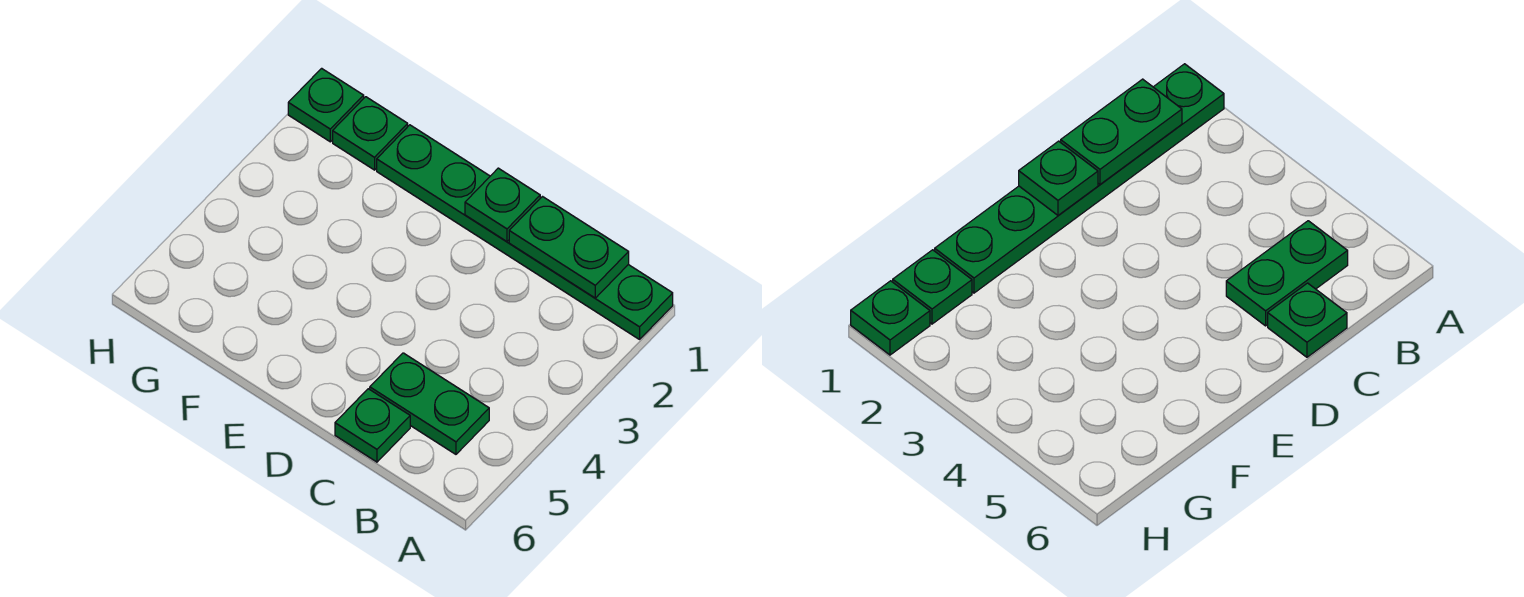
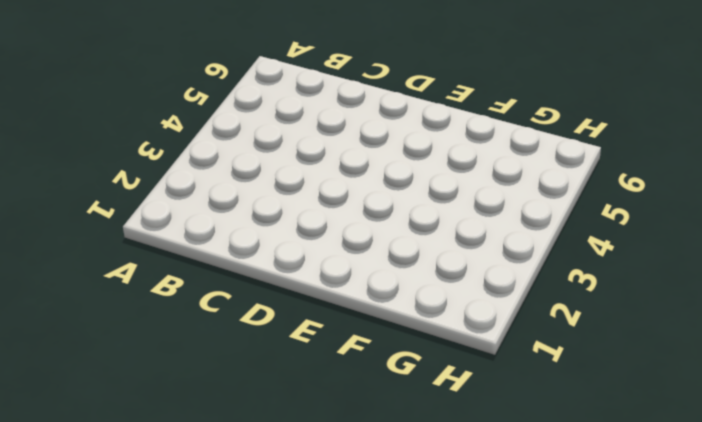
none -> green plate A1:F1 level 1
none -> green plate B5:C5 level 1

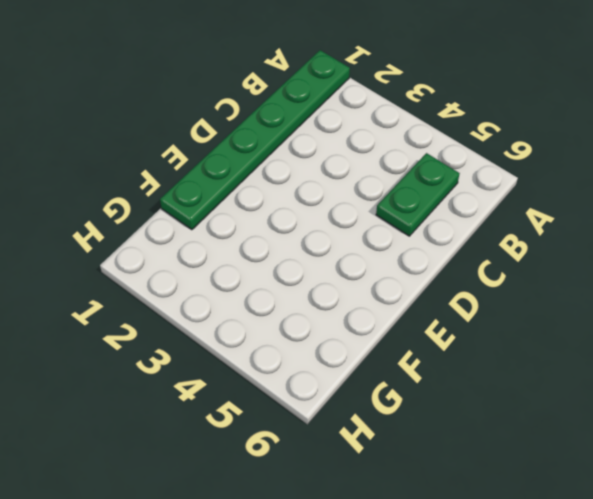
none -> green plate C6 level 1
none -> green plate G1 level 1

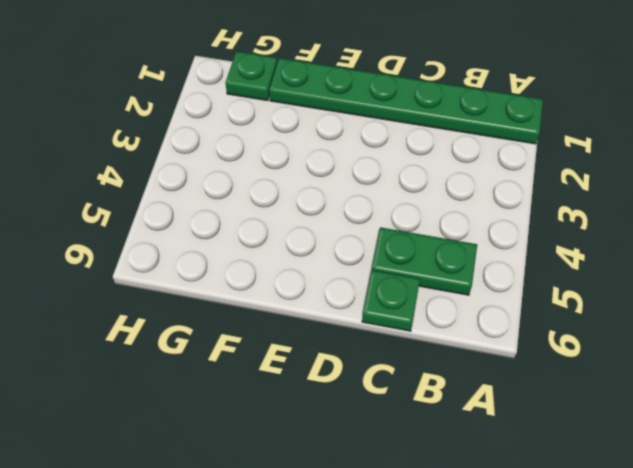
none -> green plate H1 level 1
none -> green plate B1:C1 level 2

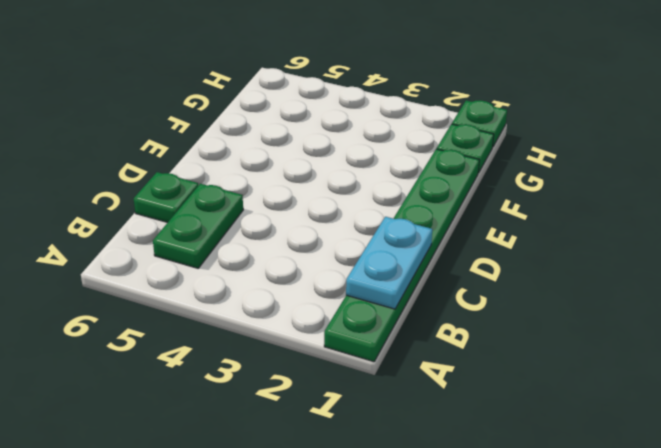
cyan plate B1:C1 level 2 -> green plate B1:C1 level 2
none -> green plate D1 level 2

